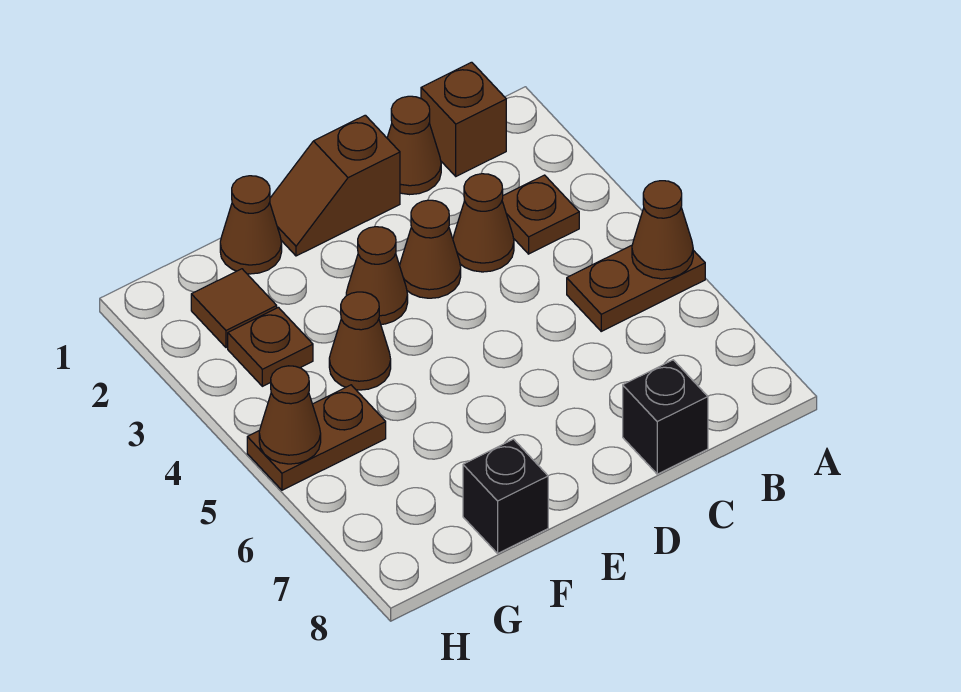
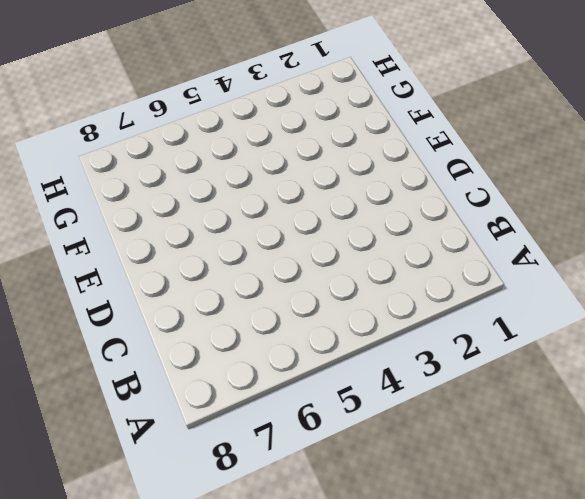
none -> brown plate A5:B5 level 1
none -> brown brick B1 level 1
none -> brown plate B3 level 1

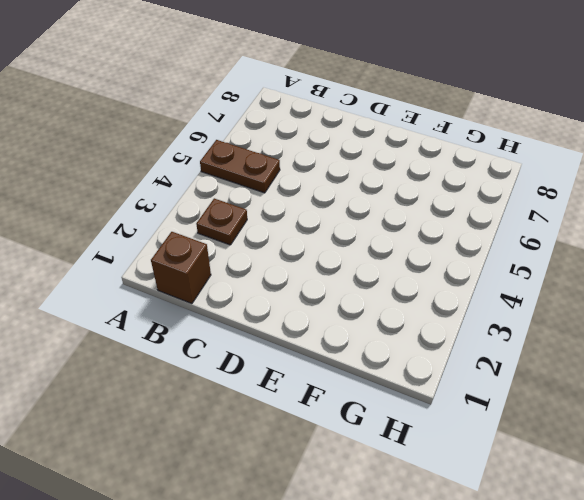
none -> brown cone C1 level 1
none -> brown cone C3 level 1
none -> black brick C8 level 1

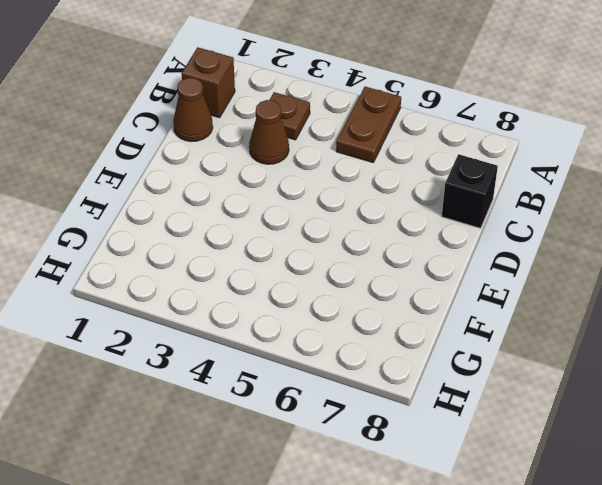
none -> brown slope D1:E1 level 1 top D
none -> brown cone D3 level 1
none -> brown cone E3 level 1

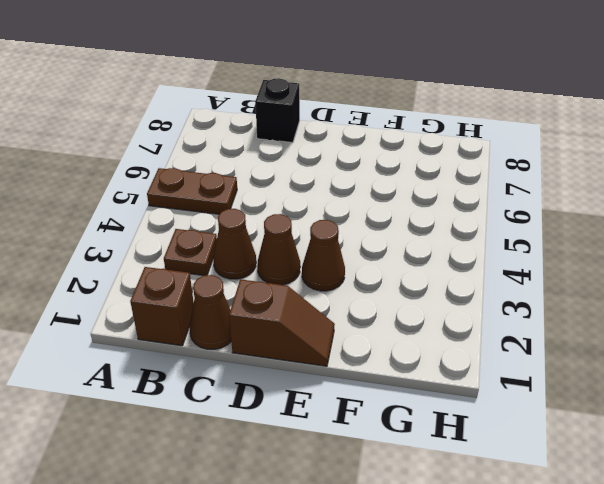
none -> brown cone F1 level 1
none -> brown cone F4 level 1
none -> black brick F8 level 1

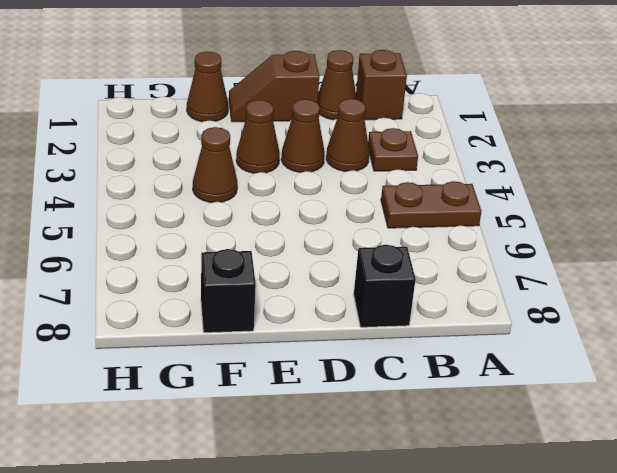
none -> brown tile G2 level 1
none -> brown plate G3 level 1
none -> brown plate G5:H5 level 1

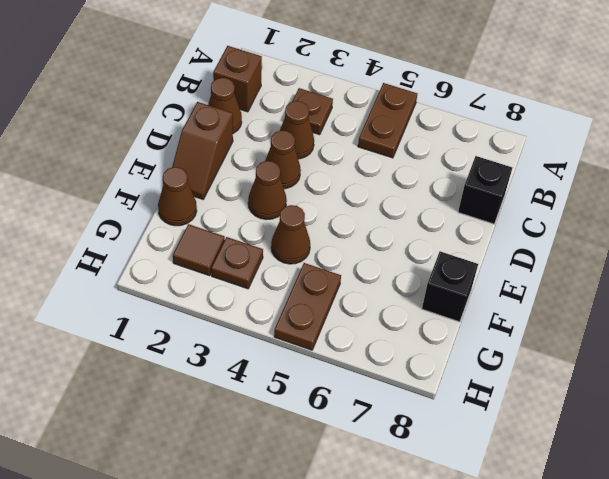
none -> brown cone A5 level 2
none -> brown cone H5 level 2

